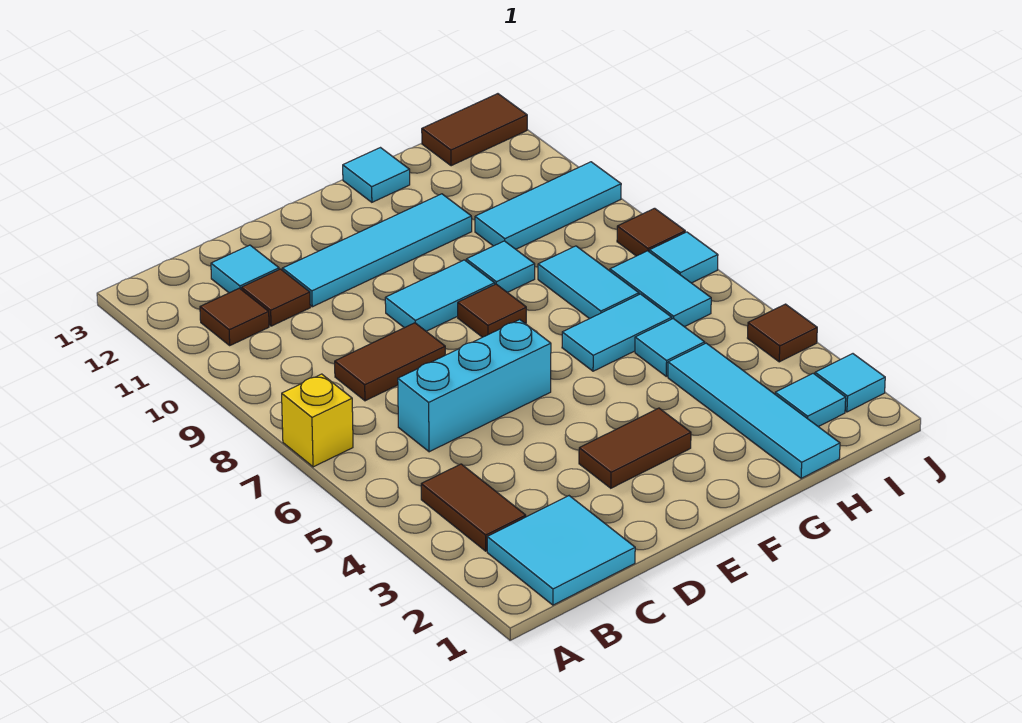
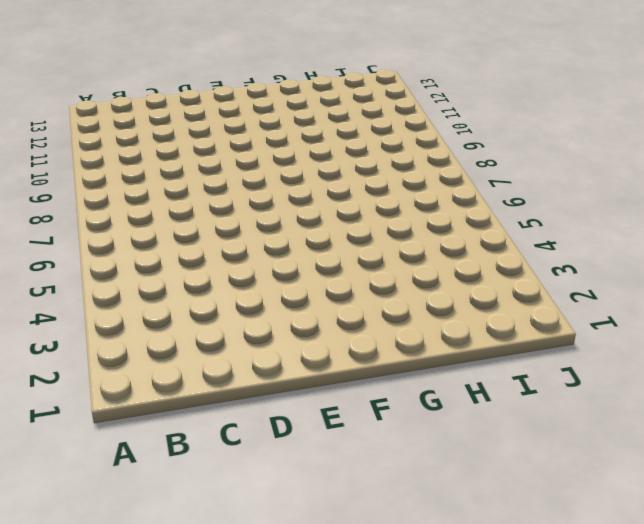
none -> yellow brick A7 level 1
none -> cyan tile B1:C2 level 1
none -> brown tile B3:B4 level 1

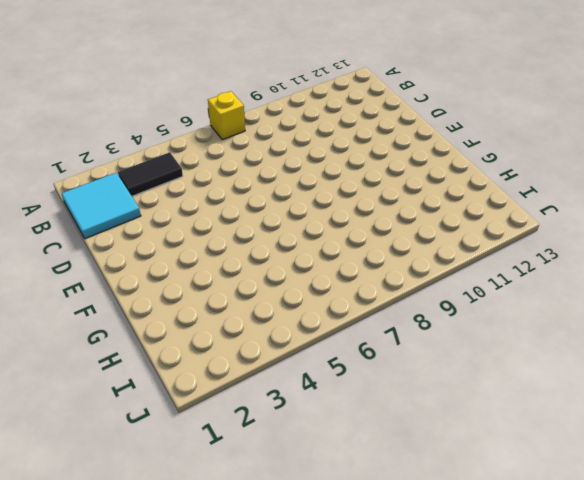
black tile B3:B4 level 1 -> brown tile B3:B4 level 1
none -> brown tile B11 level 1
none -> cyan brick C6:E6 level 1
none -> brown tile C8:D8 level 1

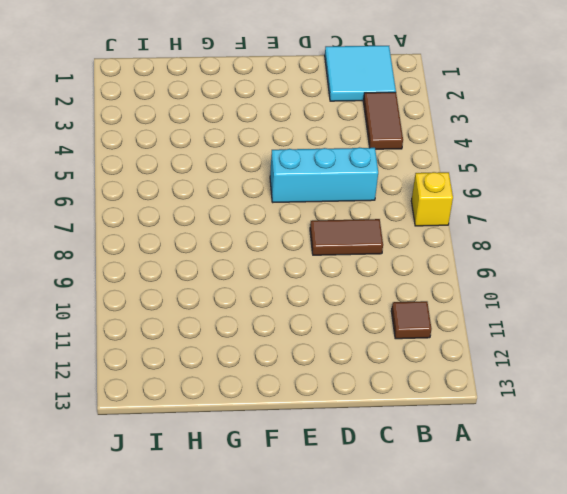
none -> brown tile C11 level 1
none -> cyan tile C12 level 1
none -> cyan tile D11:G11 level 1

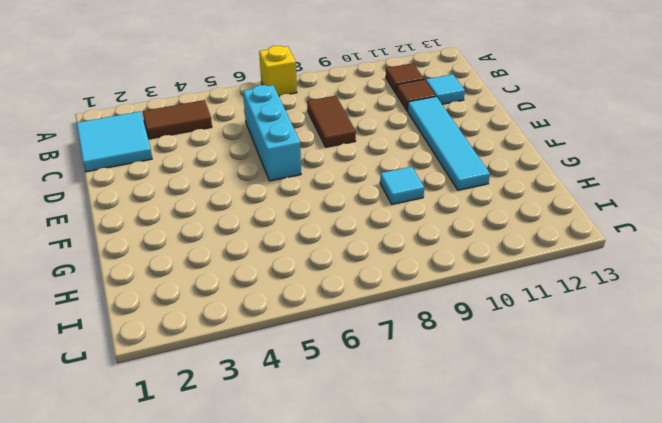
none -> brown tile E3:F3 level 1
none -> cyan tile E9:F9 level 1
none -> brown tile F8 level 1

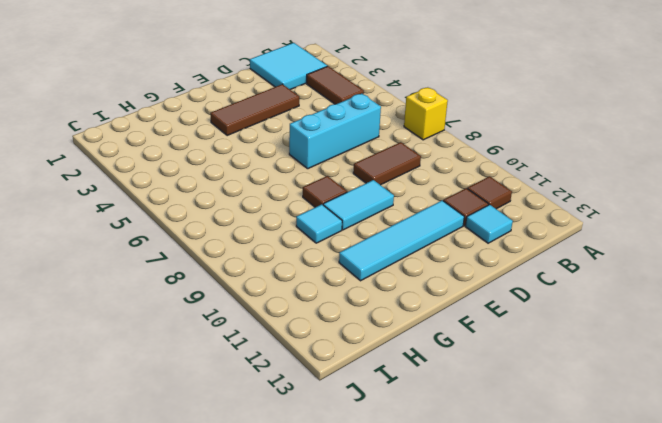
brown tile D3:F3 level 1 -> brown tile E3:F3 level 1
none -> cyan tile G6:H6 level 1
none -> cyan tile G13 level 1
none -> cyan tile H1:H4 level 1

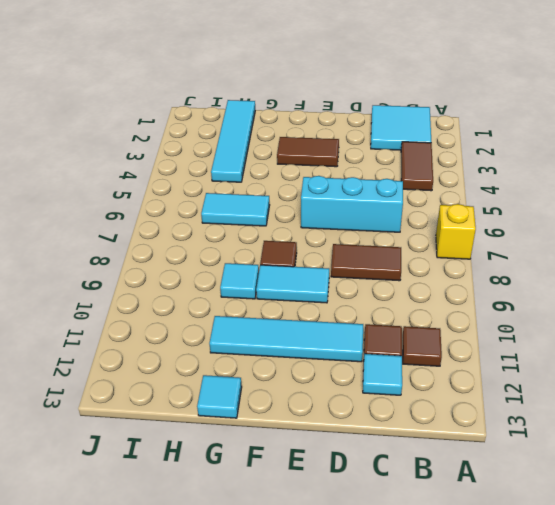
none -> cyan tile H5 level 1
none -> cyan tile H7:H8 level 1
none -> cyan tile H10:J10 level 1

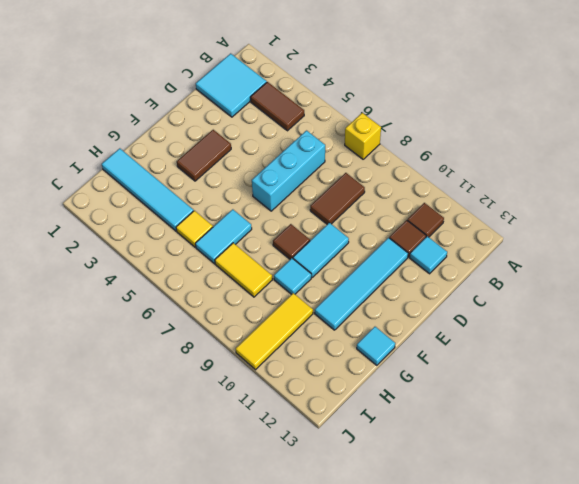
yellow tile H5 level 1 -> cyan tile H5 level 1
yellow tile H7:H8 level 1 -> cyan tile H7:H8 level 1
yellow tile H10:J10 level 1 -> cyan tile H10:J10 level 1
none -> cyan tile I2 level 1
none -> cyan tile I6:I7 level 1
none -> brown tile I13:J13 level 1

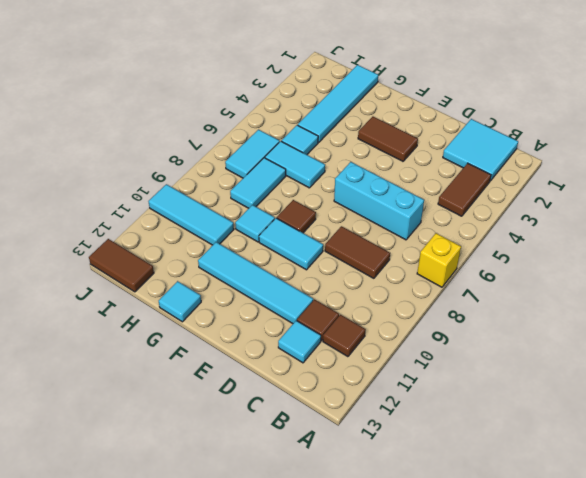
none -> cyan tile I2 level 1
none -> cyan tile J2 level 1
none -> brown tile J4 level 1

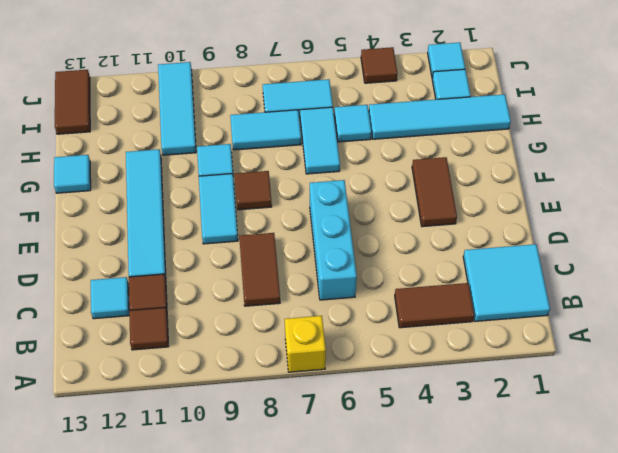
none -> cyan tile J7 level 1
none -> brown tile J8 level 1

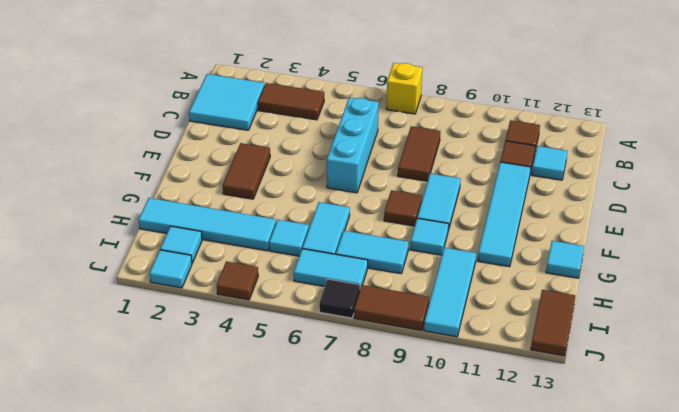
black tile J7 level 1 -> cyan tile J7 level 1
brown tile J8:J9 level 1 -> brown tile J8 level 1

